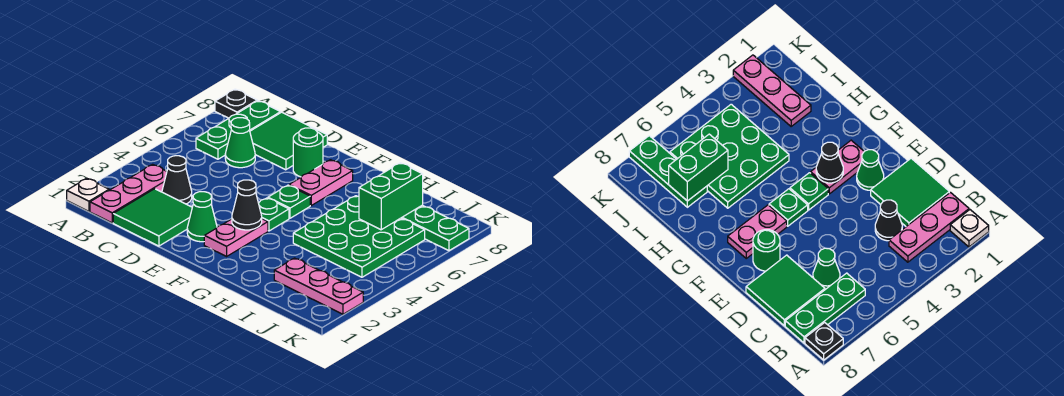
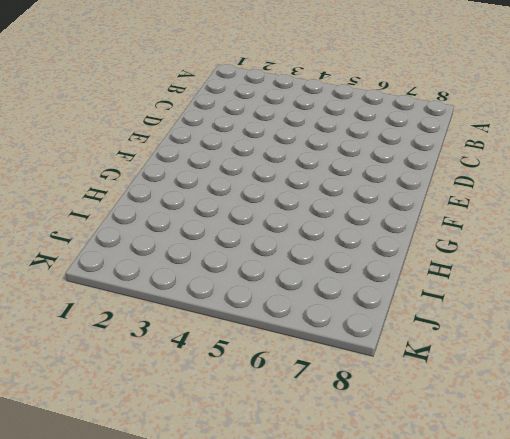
none -> white plate A1 level 1
none -> black plate A8 level 1
none -> pink plate B1:B3 level 1

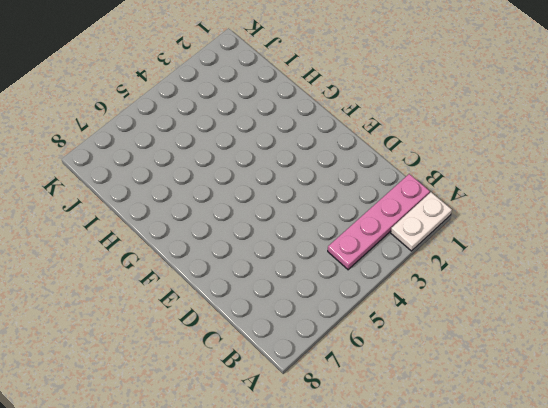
white plate A1:A2 level 1 -> white plate A1 level 1
pink plate B1:B4 level 1 -> pink plate B1:B3 level 1
none -> black plate A8 level 1
none -> green plate B6:B8 level 1
none -> green tile C1:D2 level 1

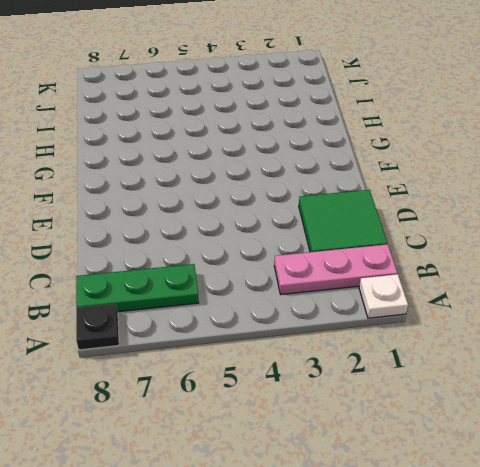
none -> black cone C3 level 1
none -> green cone C6 level 1
none -> green tile C7:D8 level 1

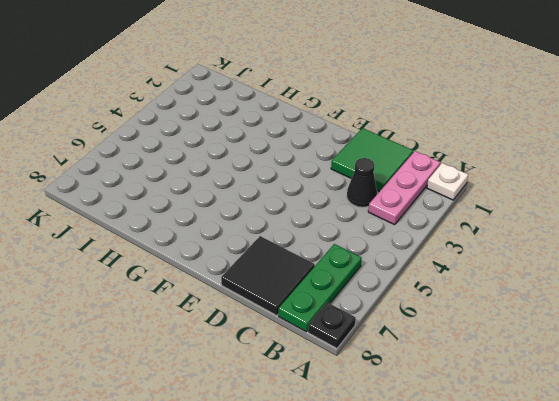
black tile C7:D8 level 1 -> green tile C7:D8 level 1
none -> green cone C6 level 1
none -> green cone E2 level 1
none -> green round brick E7 level 1

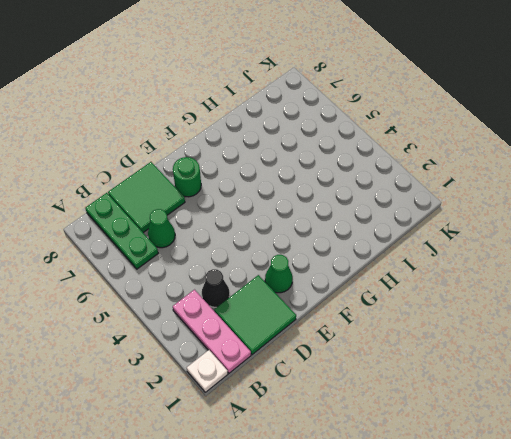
none -> black plate A8 level 1
none -> pink plate F2:F3 level 1
none -> green plate F4 level 1

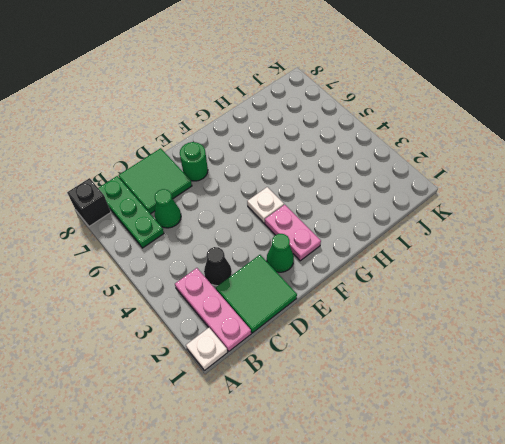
black brick A8 level 1 -> black plate A8 level 1
white plate F4 level 1 -> green plate F4 level 1
none -> green plate F5 level 1
none -> pink plate F6:F7 level 1
none -> green plate H4:J6 level 1

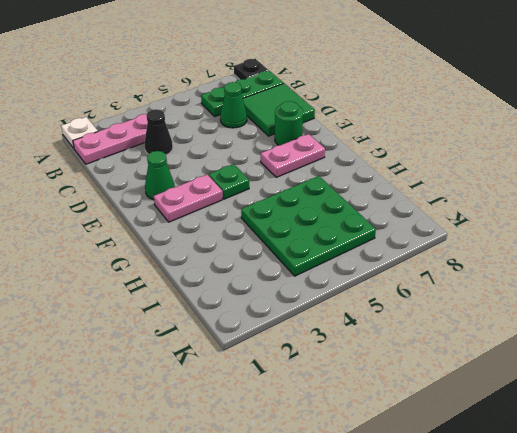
none -> green tile C1:D2 level 1
none -> green plate F5 level 1
none -> pink plate I2:K2 level 1

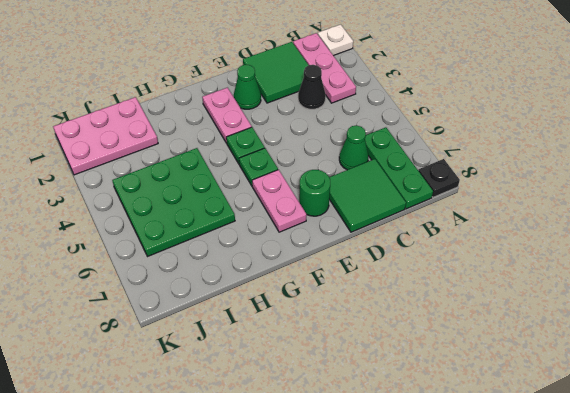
pink plate I1:K2 level 1 -> pink plate I2:K2 level 1
none -> green plate I7:K7 level 1
none -> black cone F3 level 2
none -> green brick I6:I7 level 2

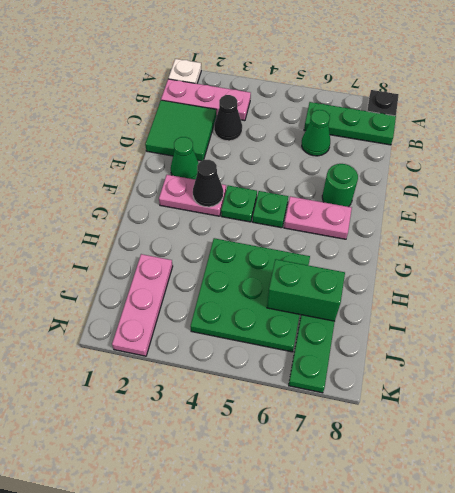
none -> green tile C7:D8 level 1

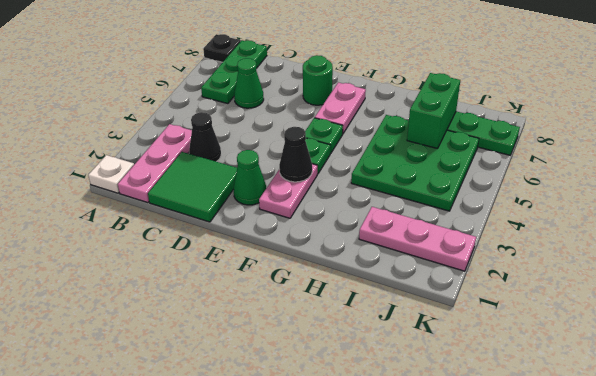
none -> green tile C7:D8 level 1

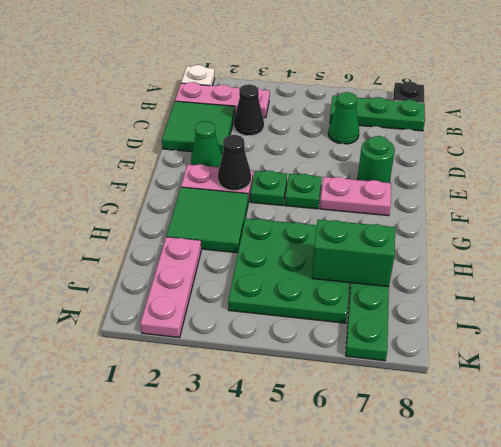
green tile G2:H3 level 1 -> green tile C7:D8 level 1

